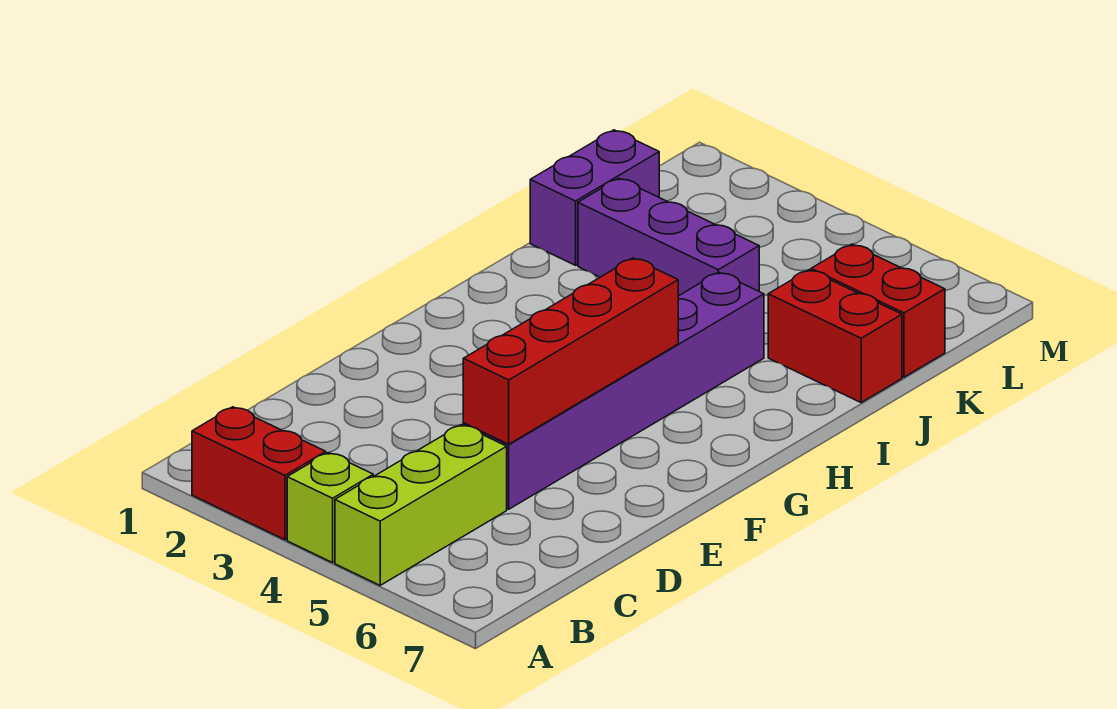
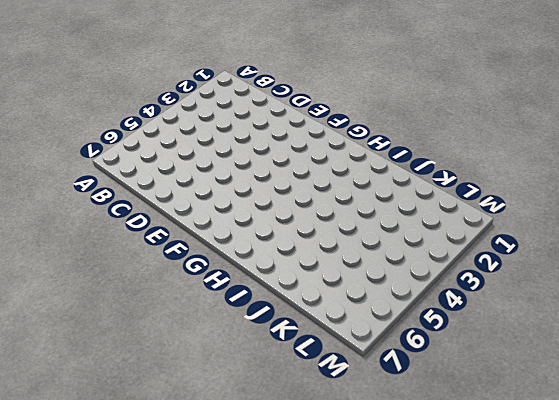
none -> red brick A2:A3 level 1
none -> lime brick A4 level 1

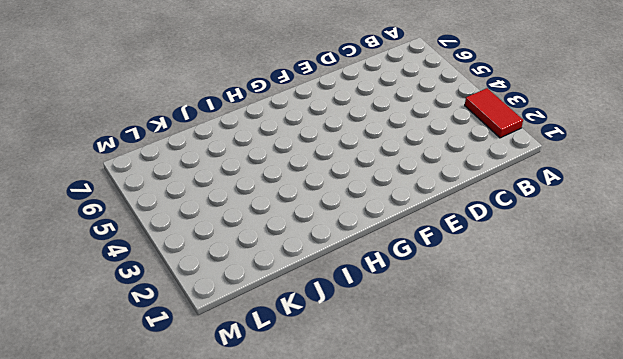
red tile A2:A3 level 1 -> red brick A2:A3 level 1
none -> lime brick A4 level 1
none -> lime brick A5:C5 level 1

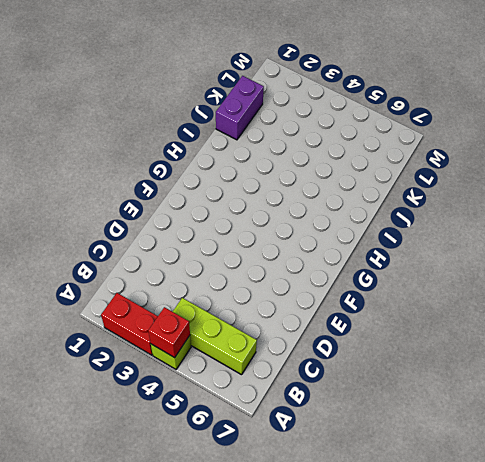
red brick A4 level 2 -> none
lime brick B4:B6 level 1 -> lime brick A5:C5 level 1
none -> purple brick D5:I5 level 1
none -> purple brick J2:J4 level 1

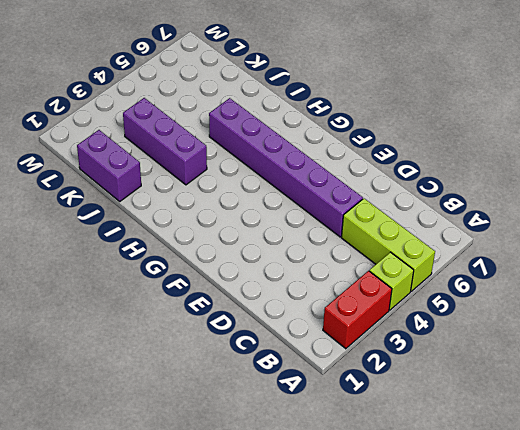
purple brick I3:K3 level 1 -> purple brick J2:J4 level 1
none -> red brick J6:J7 level 1
none -> red brick K6:K7 level 1

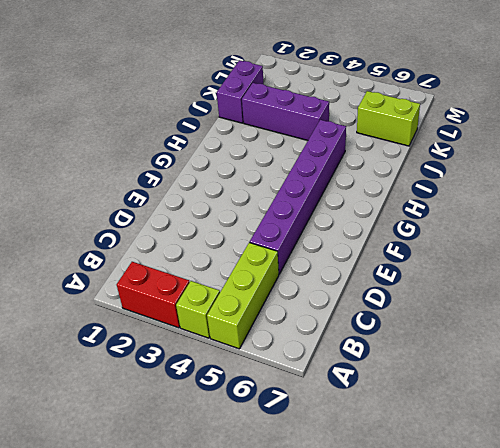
lime brick K6:K7 level 1 -> red brick K6:K7 level 1
none -> red brick J6:J7 level 1
none -> red brick D5:G5 level 2

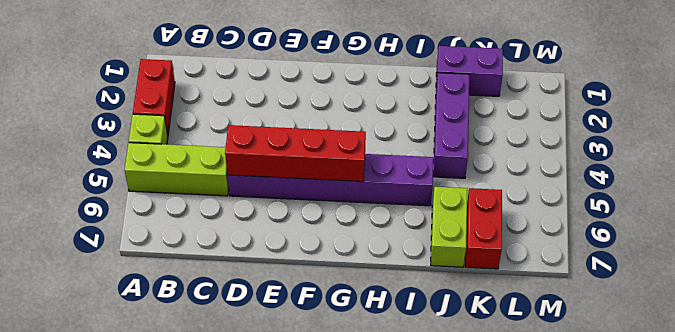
lime brick J6:J7 level 1 -> red brick J6:J7 level 1

